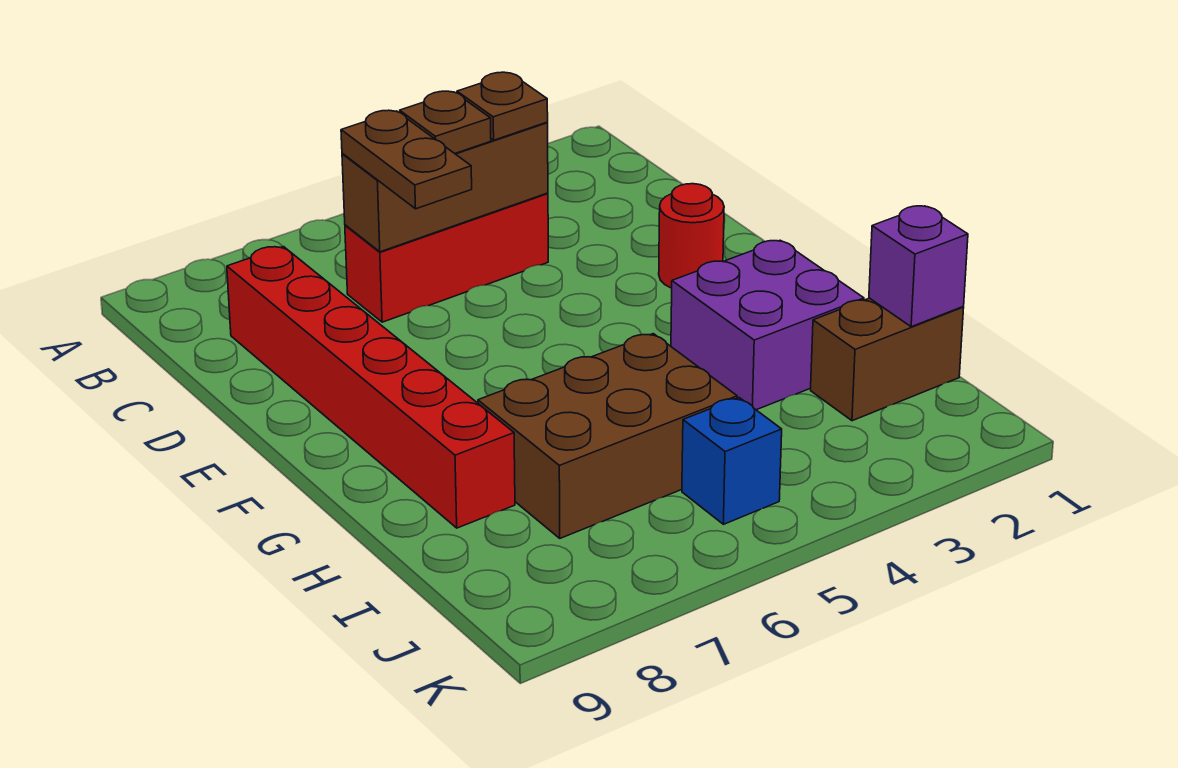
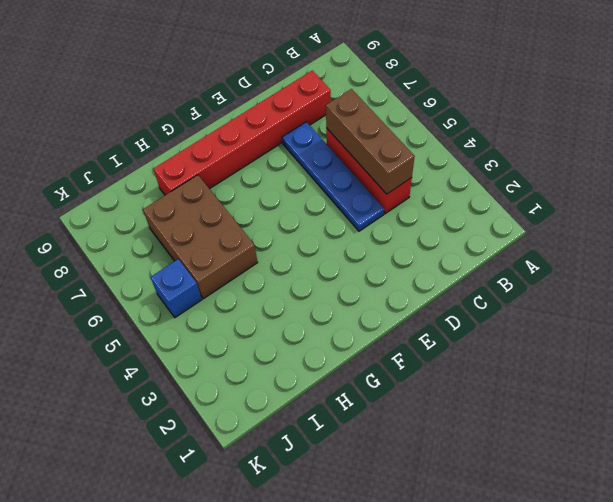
blue plate D4:D7 level 1 -> none
none -> red round brick E2 level 1
none -> purple brick G2:H3 level 1
none -> brown brick I1:I2 level 1

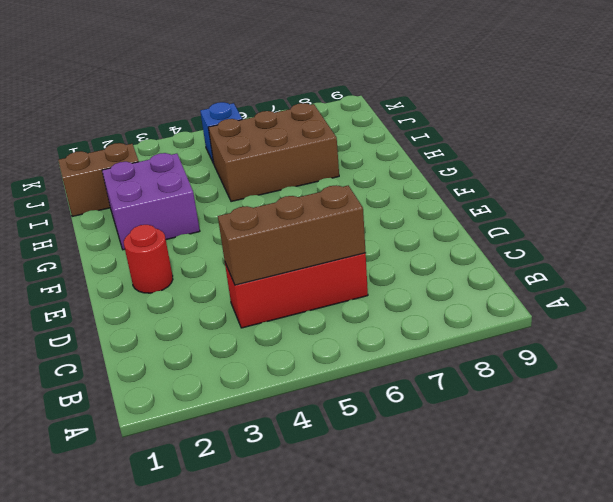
none -> red brick C8:H8 level 1
none -> purple brick I1 level 2
none -> brown plate C4 level 3

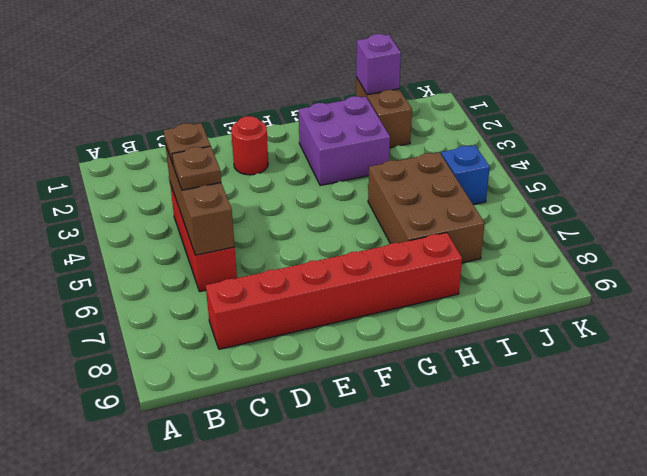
none -> brown plate C6:D6 level 3

